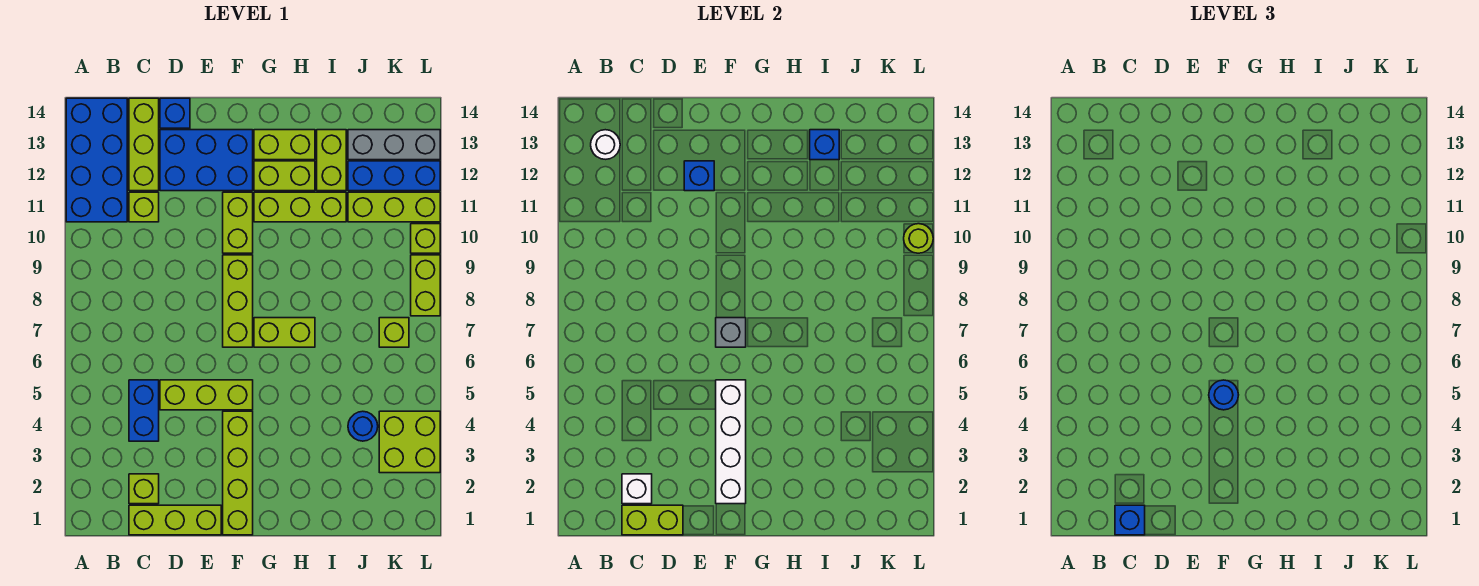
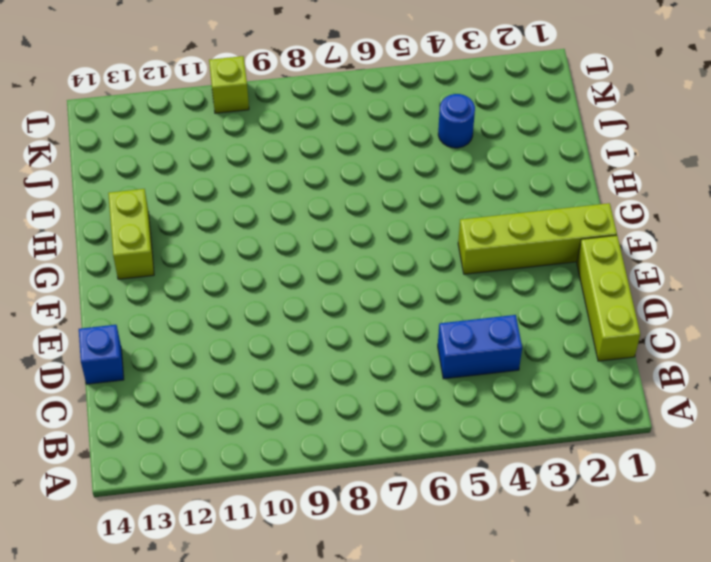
none -> blue brick A11:B14 level 1
none -> lime brick C2 level 1
none -> lime brick C11 level 1
none -> lime brick C12:C14 level 1

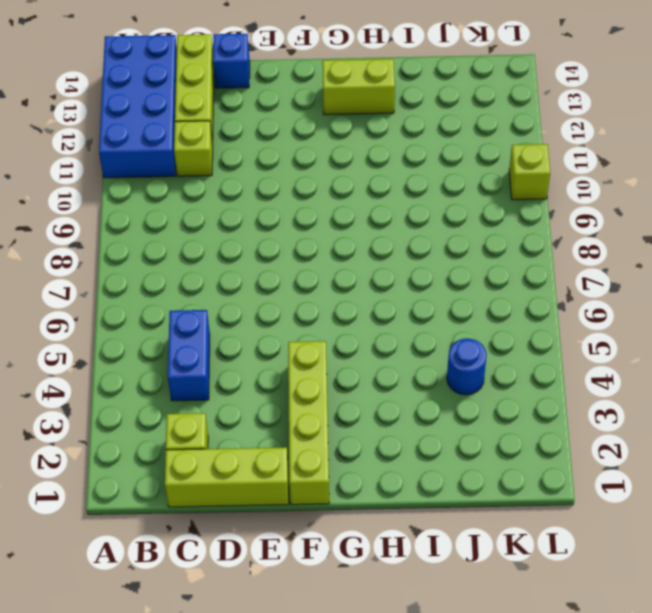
none -> lime brick D5:F5 level 1
none -> blue brick D12:F13 level 1
none -> lime brick F7:F9 level 1
none -> lime brick F10:F11 level 1

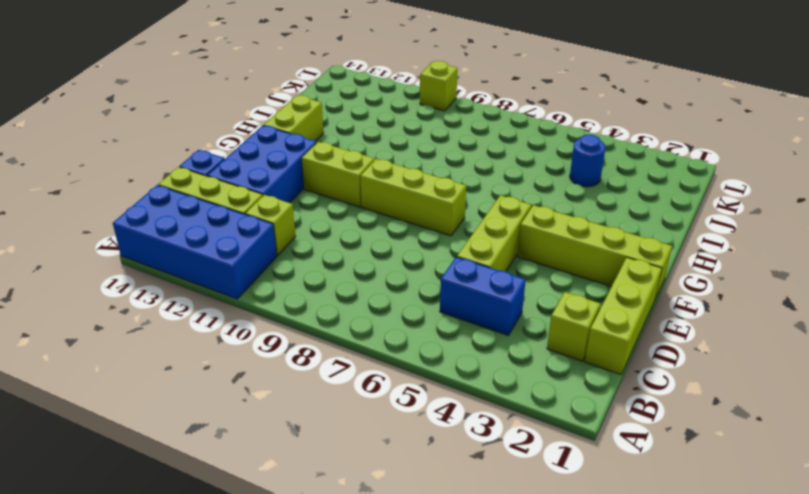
none -> lime brick G7:H7 level 1
none -> lime brick G11:I11 level 1
none -> lime brick G12:H12 level 1
none -> lime brick I12:I13 level 1

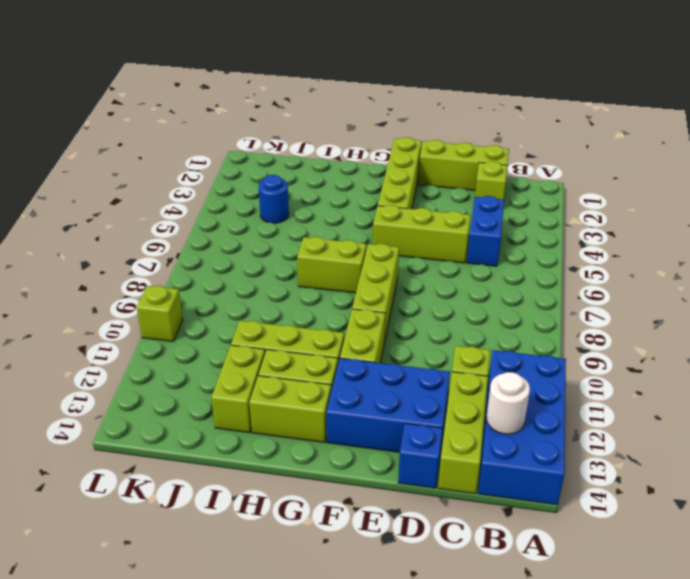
none -> lime brick J11:L11 level 1
none -> blue brick J12:L12 level 1
none -> grey brick J13:L13 level 1
none -> lime brick K3:L4 level 1

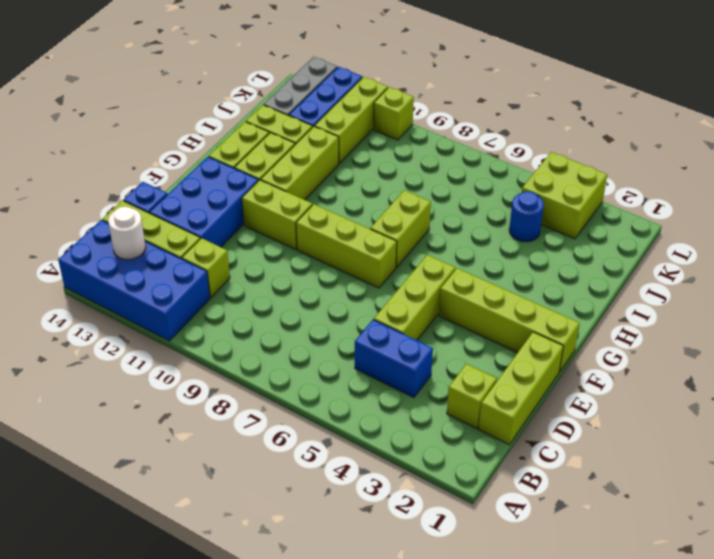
none -> lime brick K7 level 1
none -> lime brick L8:L9 level 1
none -> lime brick C1:D1 level 2
none -> white brick C2 level 2

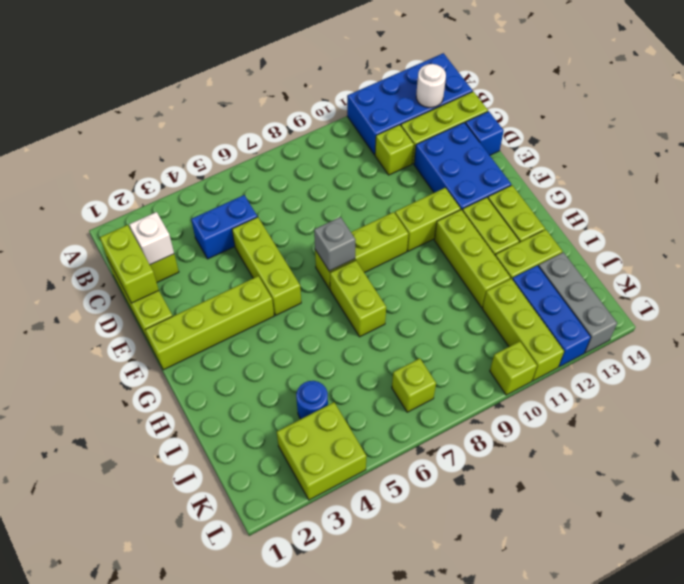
none -> lime brick L8:L9 level 1
none -> blue brick E12 level 2
none -> white brick F2:F5 level 2
none -> blue brick I13 level 2

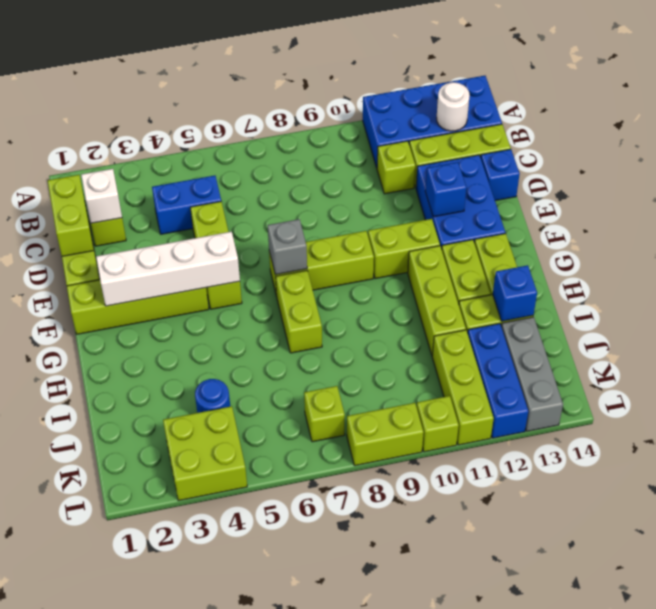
none -> lime round brick L10 level 2
none -> blue brick C1 level 3
none -> blue round brick F5 level 3

